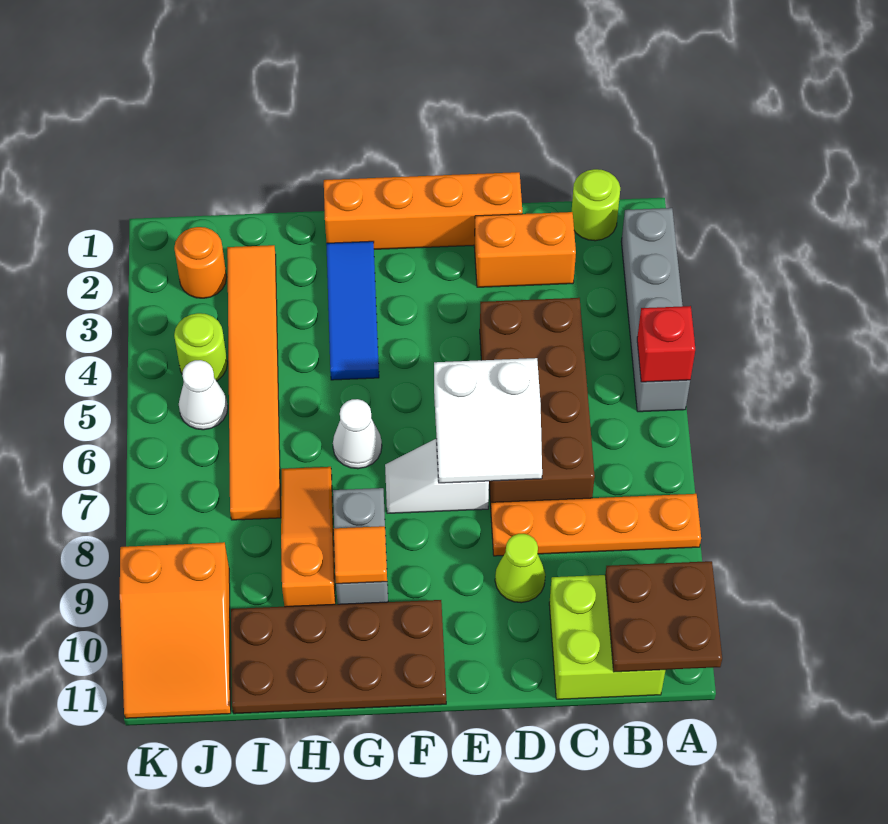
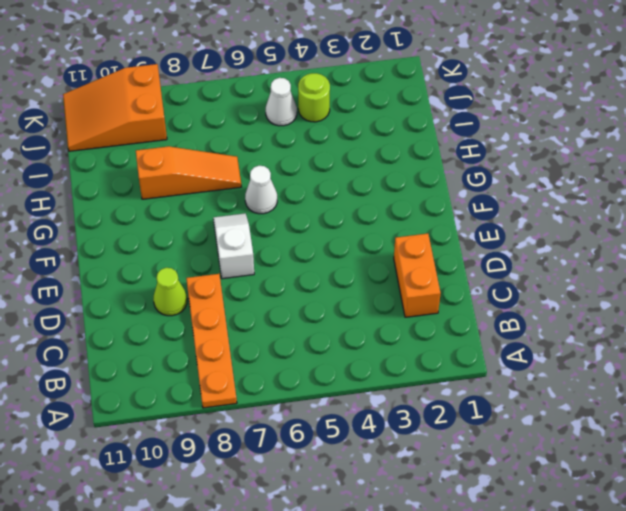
none -> grey brick A2:A5 level 1
none -> lime round brick B1 level 1
none -> lime brick B10:C11 level 1

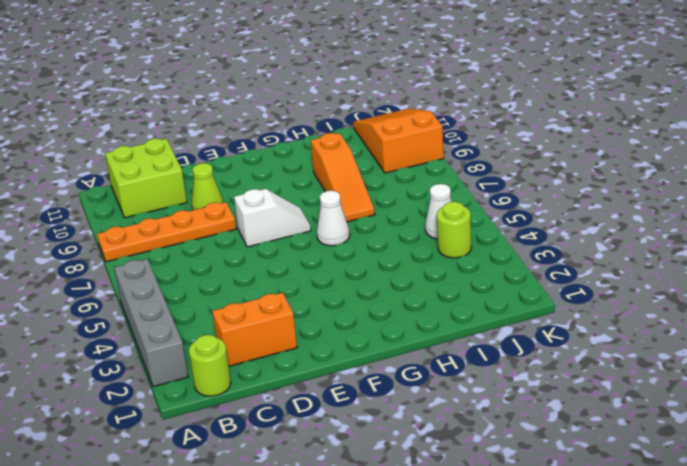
none -> brown brick C4:D7 level 1
none -> orange brick D1:G1 level 1
none -> brown plate F10:I11 level 1

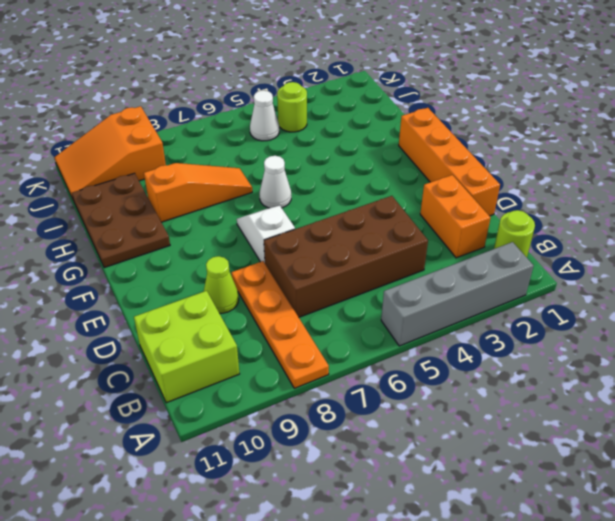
brown plate G10:I11 level 1 -> brown plate F10:I11 level 1
none -> blue tile G2:G4 level 1
none -> grey brick G8:G9 level 1
none -> orange tile I2:I7 level 1

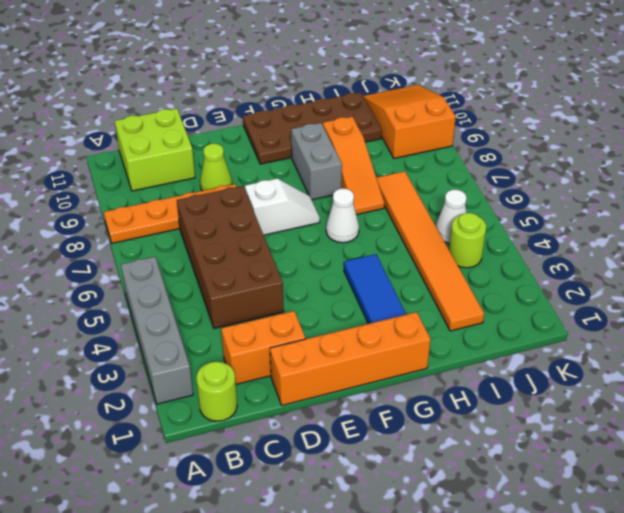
none -> orange round brick J2 level 1
none -> red brick A5 level 2
none -> brown plate A10:B11 level 2

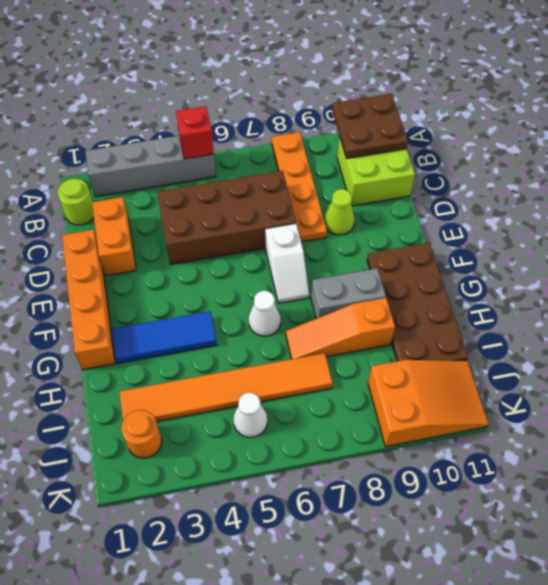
none -> lime round brick J4 level 1
none -> white slope D6:E7 level 2 top 6
none -> orange tile G9 level 2

